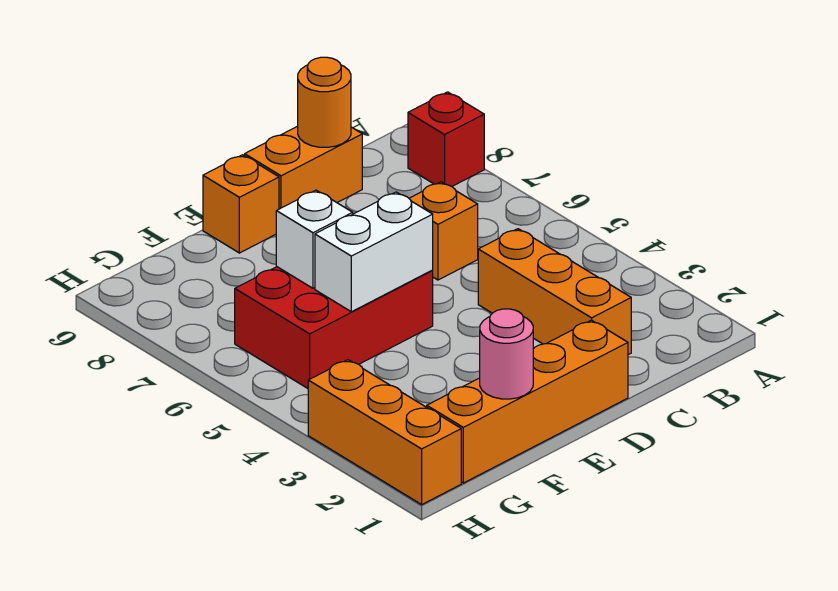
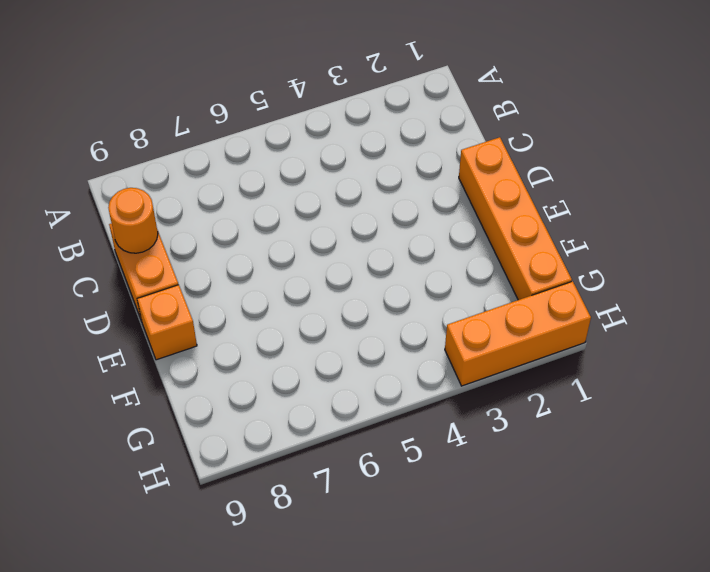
none -> red brick A8 level 1
none -> orange brick C2:C4 level 1
none -> orange brick C6 level 1

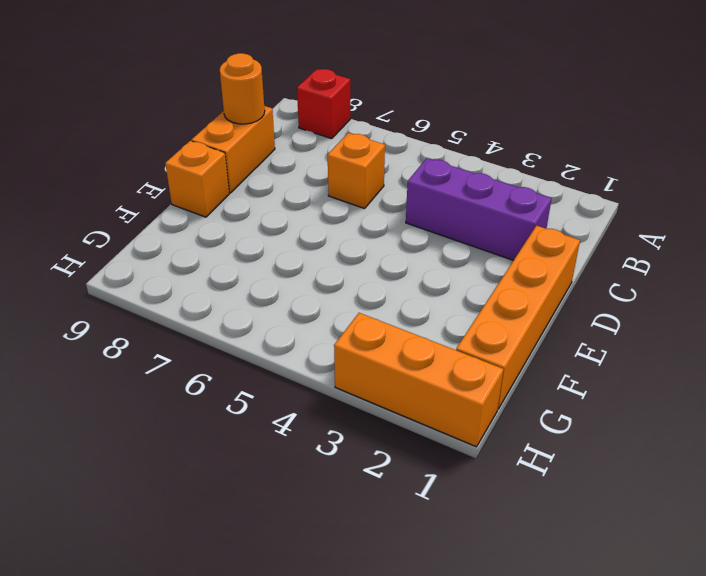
purple brick C2:C4 level 1 -> orange brick C2:C4 level 1
none -> red brick E5:G6 level 1
none -> white brick E5:F5 level 2
none -> pink round brick F1 level 2

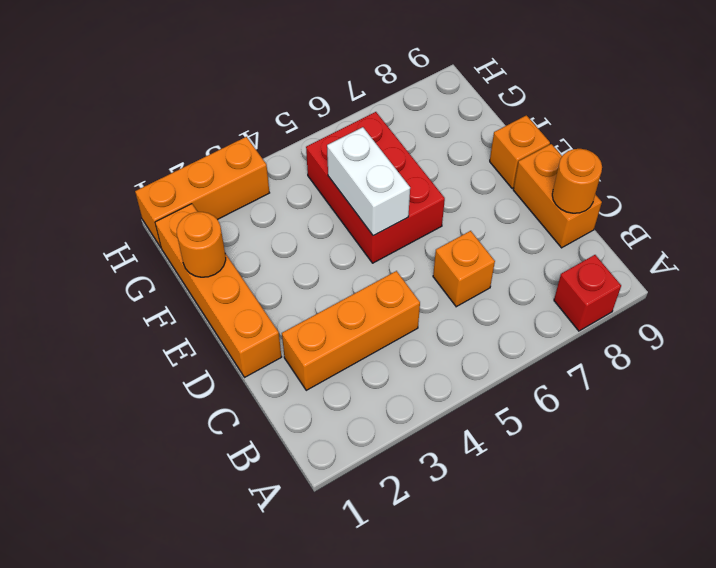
orange round brick F1 level 2 -> pink round brick F1 level 2
none -> white brick F6 level 2

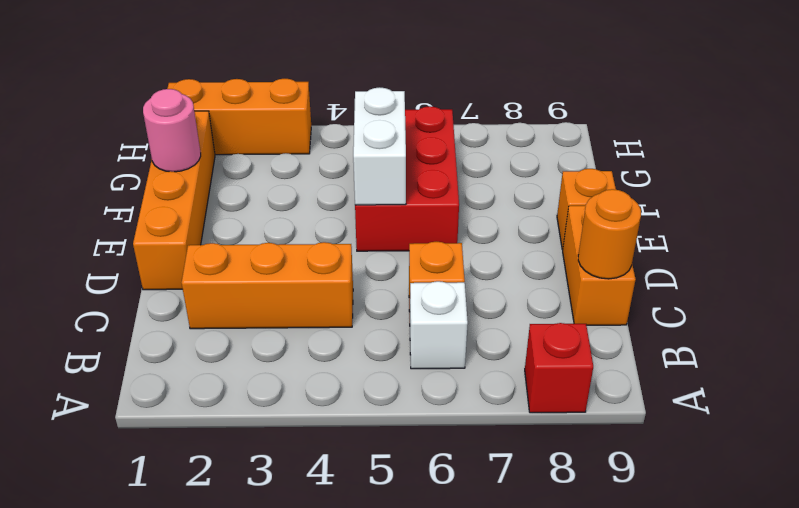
white brick B6 level 1 -> white brick F6 level 2

